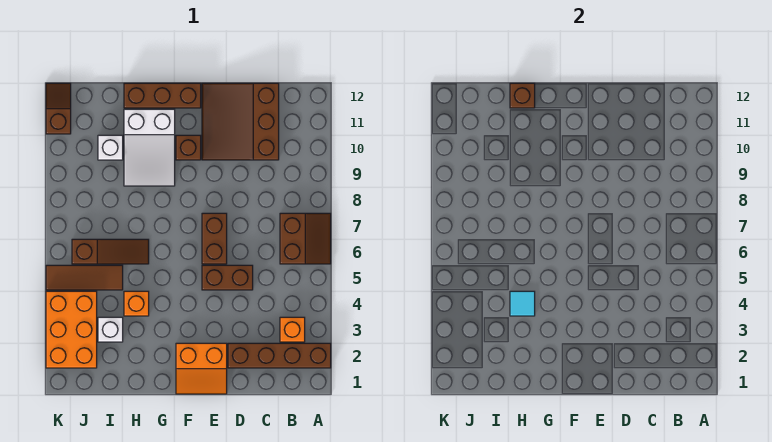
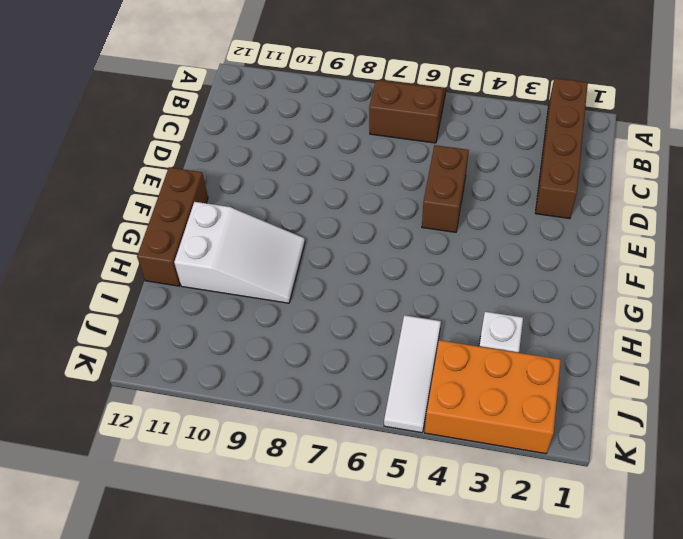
white tile I5:K5 level 1 -> brown tile I5:K5 level 1
none -> orange brick B3 level 1
none -> brown slope C10:E12 level 1 top C
none -> orange slope E1:F2 level 1 top 2

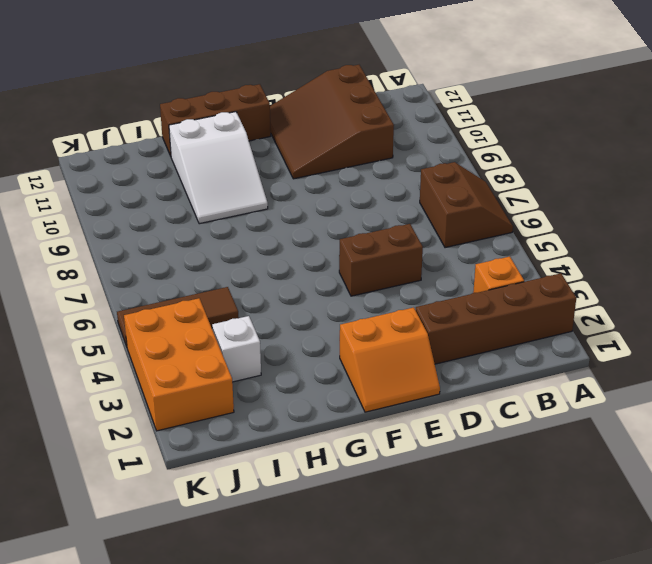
none -> brown brick E6:E7 level 1
none -> brown brick F10 level 1
none -> orange brick H4 level 1

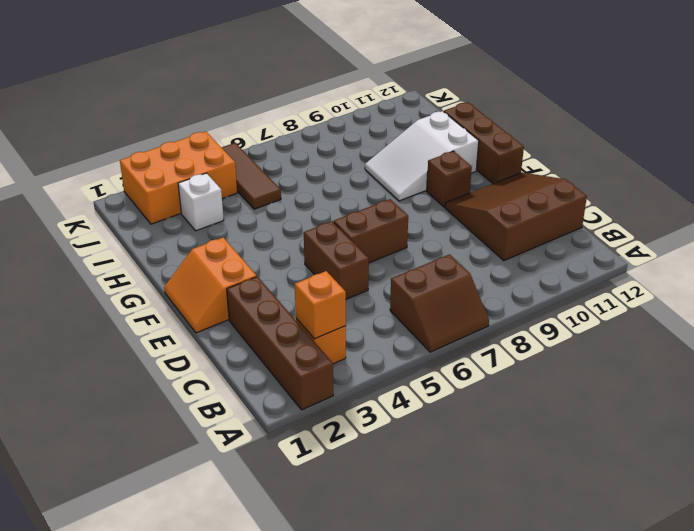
orange brick B3 level 2 -> orange brick H4 level 1
none -> brown slope H6:J6 level 1 top J
none -> white brick I10 level 1
none -> brown slope K11:K12 level 1 top 11

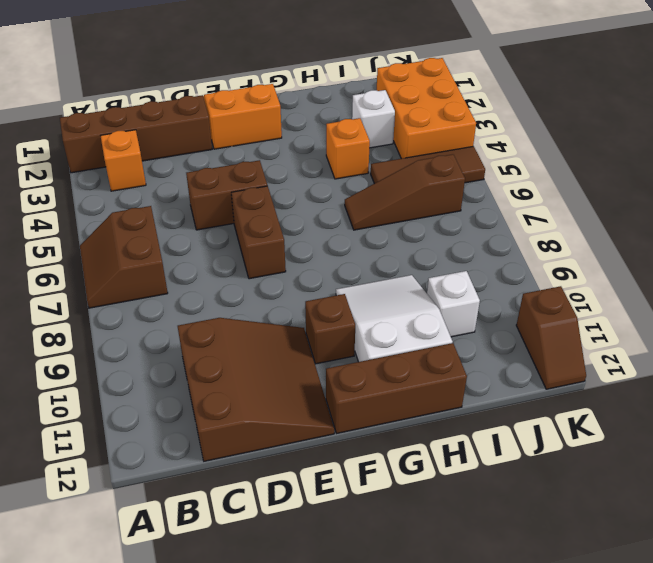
none -> cyan tile H4 level 2
none -> brown brick H12 level 2

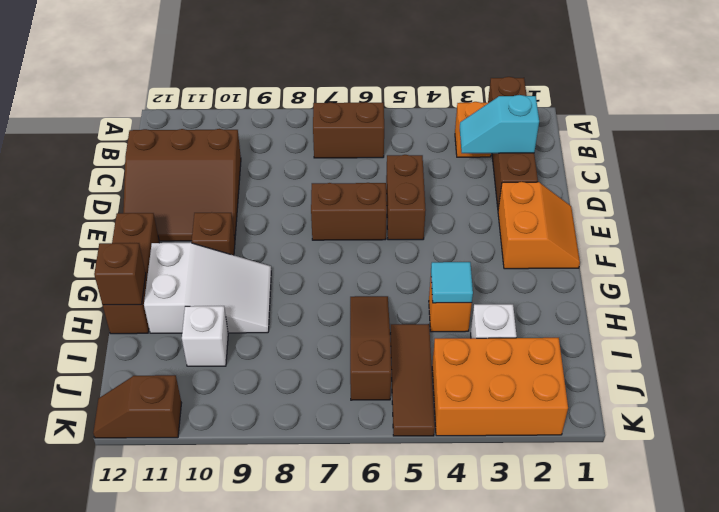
cyan slope C2:C3 level 2 top 2 -> none

